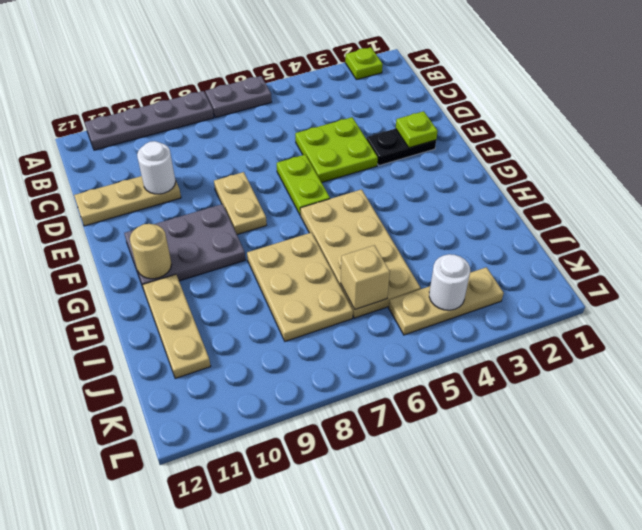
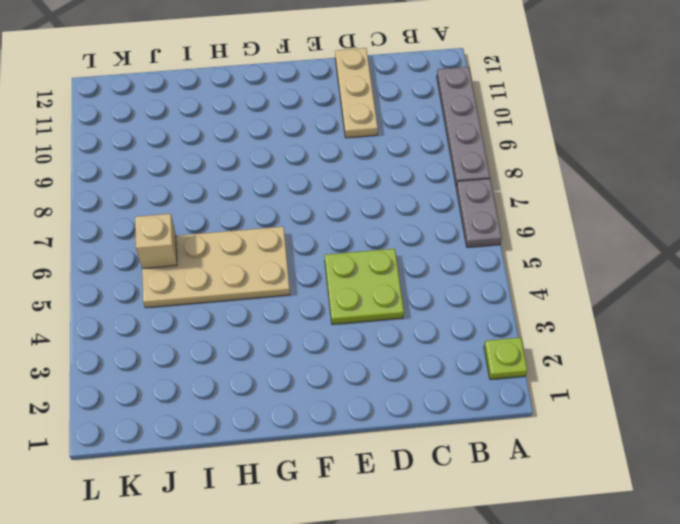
none -> black plate E2:E3 level 1
none -> lime plate E6:F6 level 1
none -> tan plate E8:F8 level 1

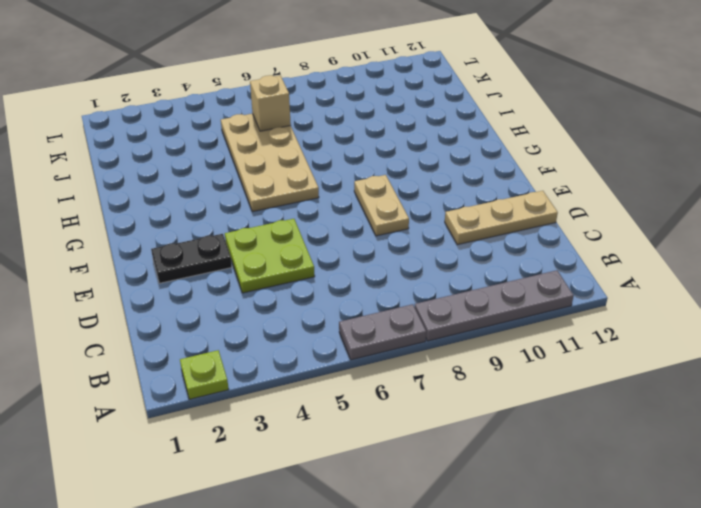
none -> lime plate E6:F6 level 1
none -> grey plate F9:G11 level 1
none -> tan plate H7:J8 level 1

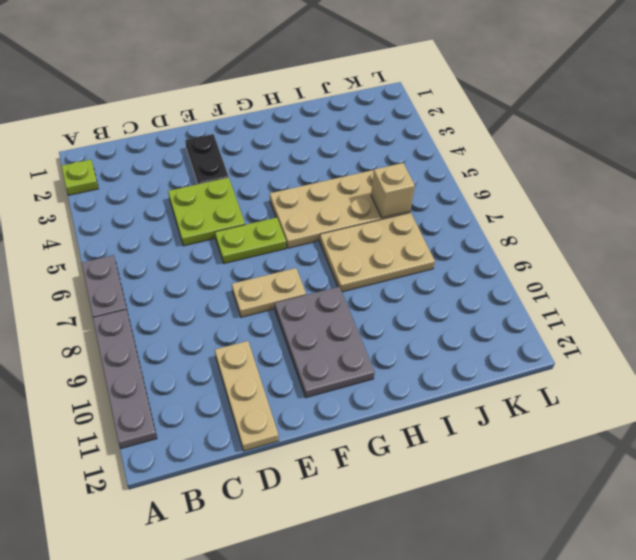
none -> tan plate H11:J11 level 1
none -> tan plate K3:K5 level 1
none -> white round brick D10 level 2

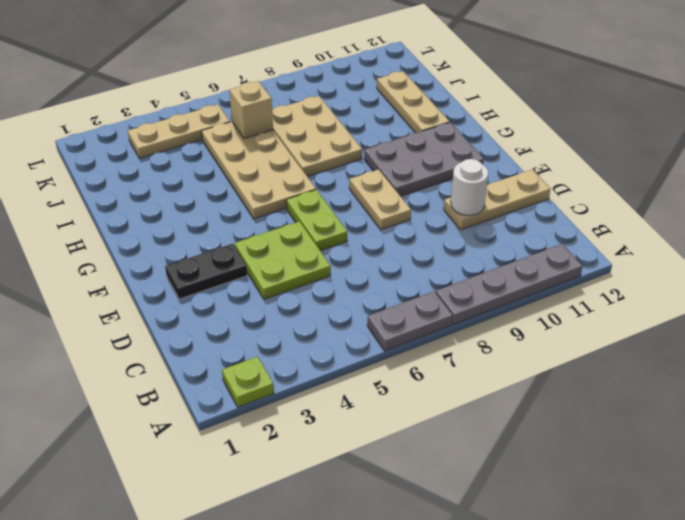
none -> lime plate E2 level 2
none -> tan round brick G11 level 2
none -> white round brick K4 level 2

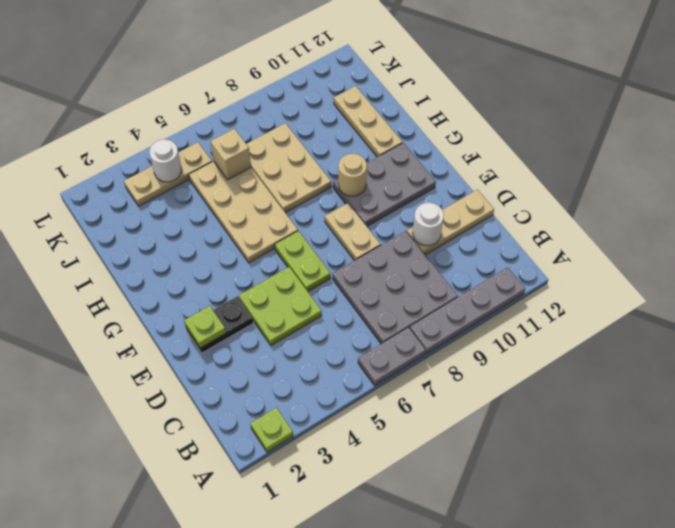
grey plate B7:D9 level 1 -> none
tan round brick G9 level 2 -> tan round brick G11 level 2

